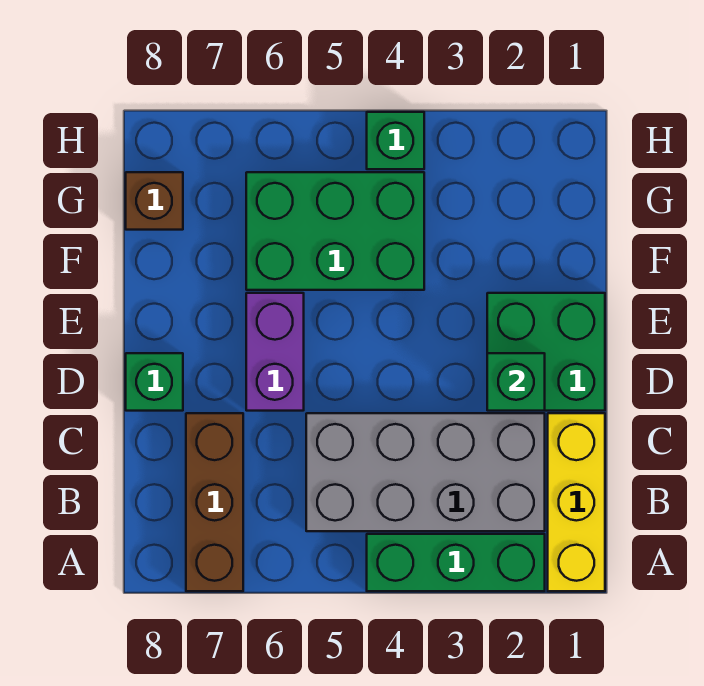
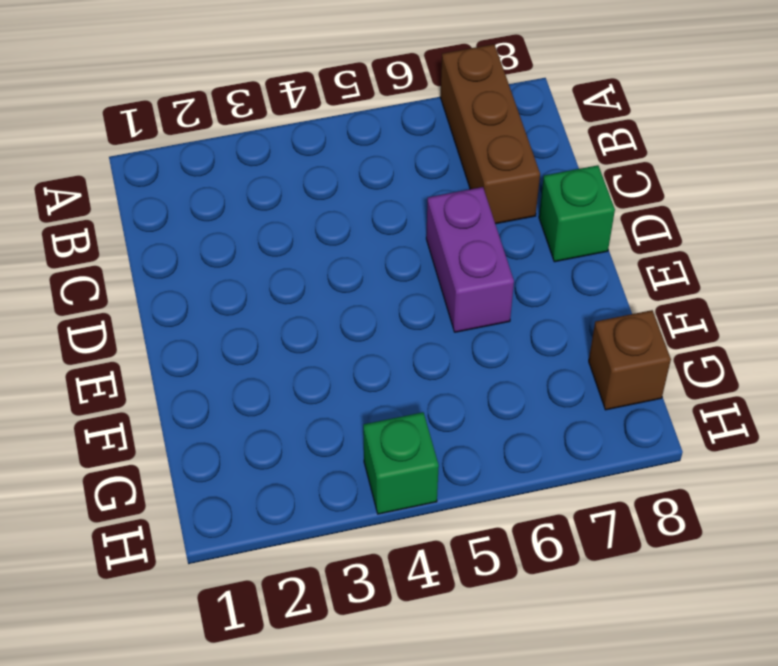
none -> yellow brick A1:C1 level 1
none -> green brick A2:A4 level 1

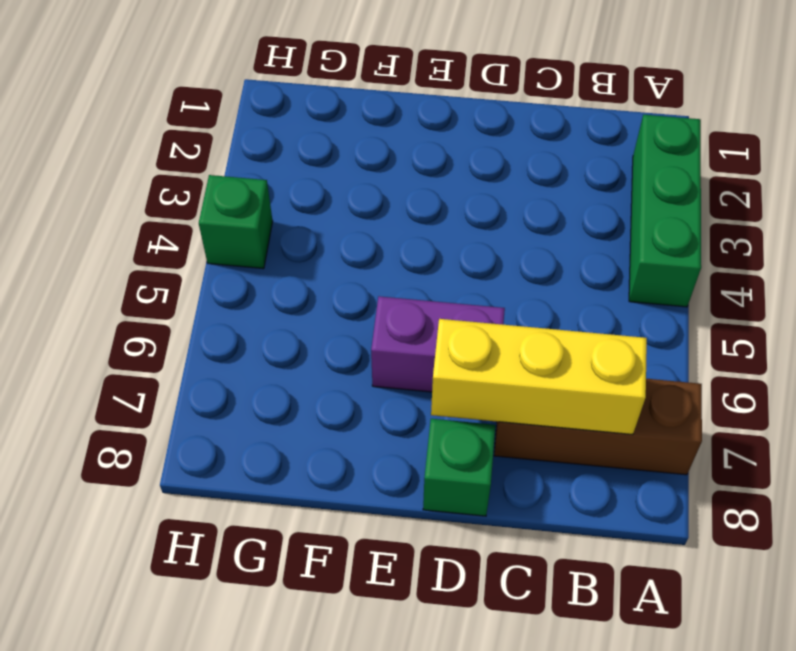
yellow brick B7:D7 level 2 -> yellow brick A1:C1 level 1
none -> grey brick B2:C5 level 1
none -> green brick D1:E2 level 1

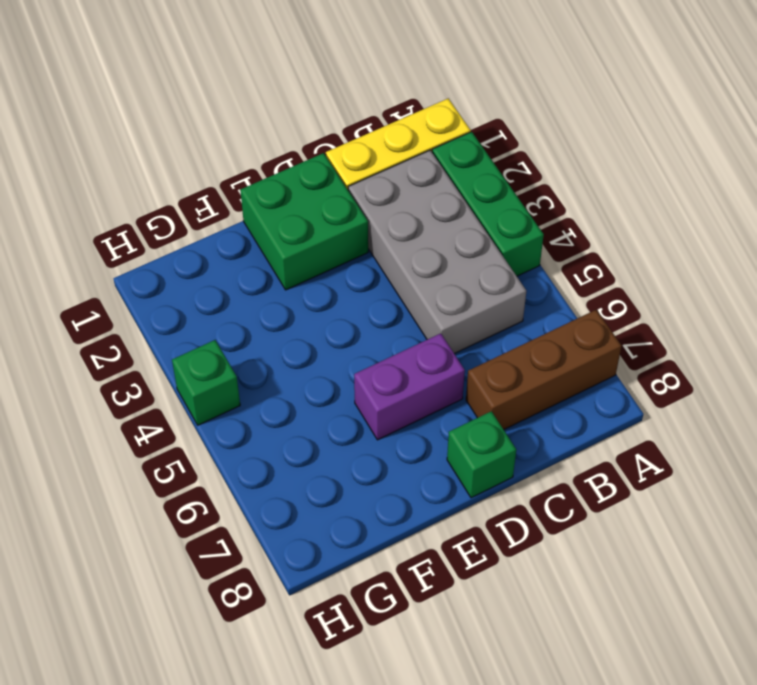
none -> green brick F4:G6 level 1
none -> brown brick G8 level 1

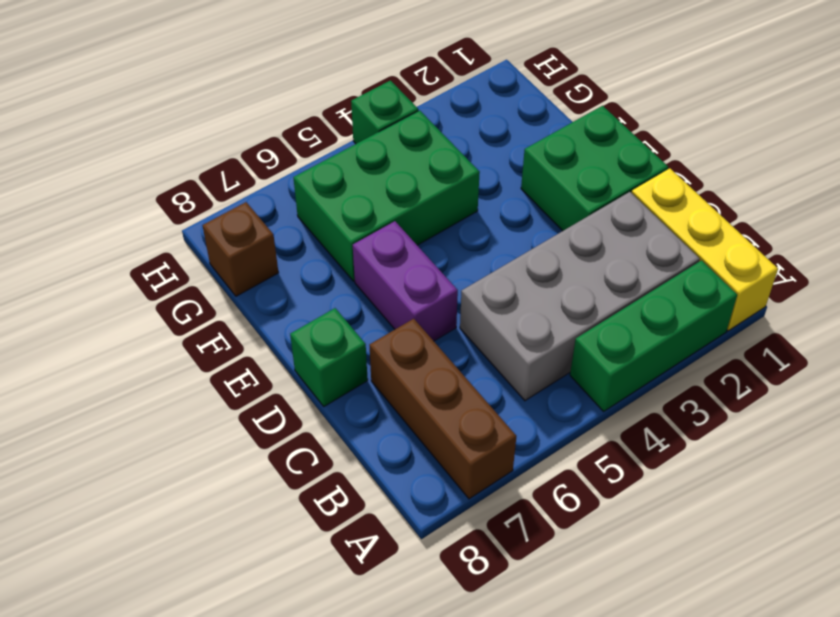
none -> green brick D2 level 2

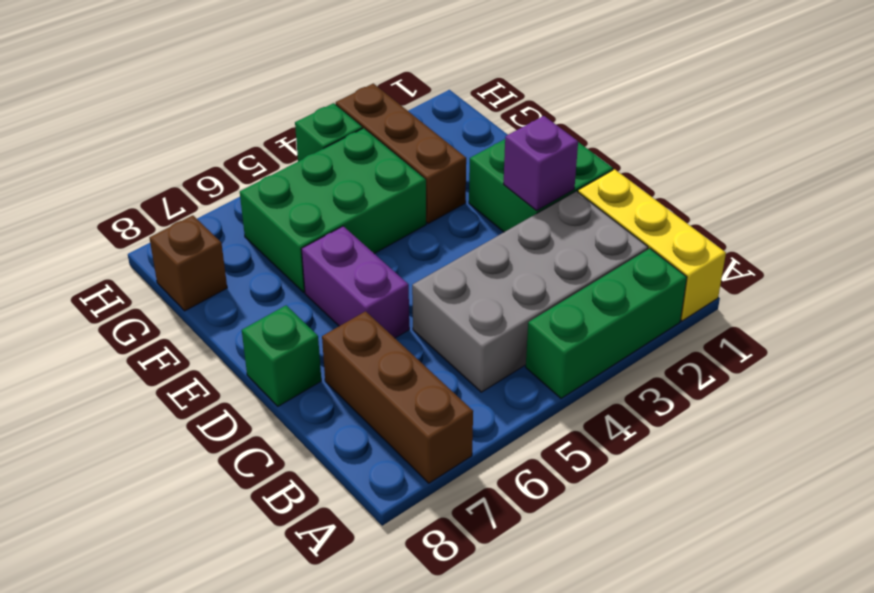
purple brick D2 level 2 -> green brick D2 level 2
brown brick F3:H3 level 1 -> none

